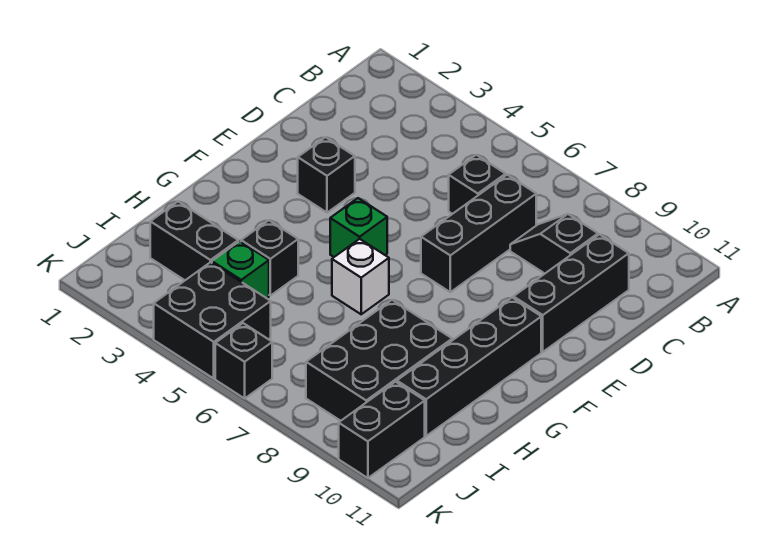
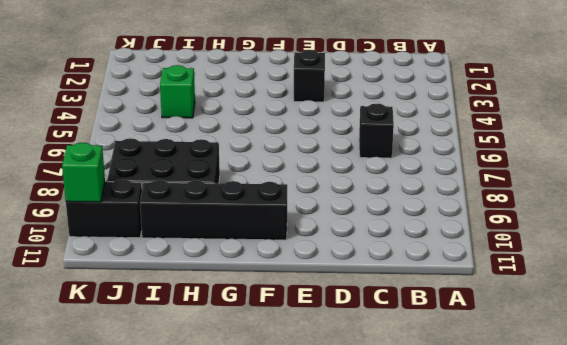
green brick K10 level 2 -> green brick F5 level 1
none -> black brick C7:E7 level 1
none -> black slope C8:C9 level 1 top 9
none -> black brick C10:E10 level 1

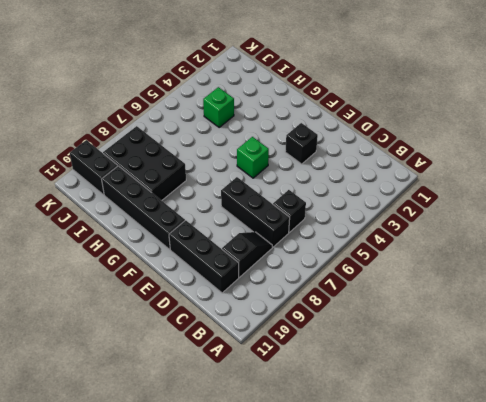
none -> white brick G6 level 1
none -> black brick H4 level 1
none -> black brick I2:I3 level 1

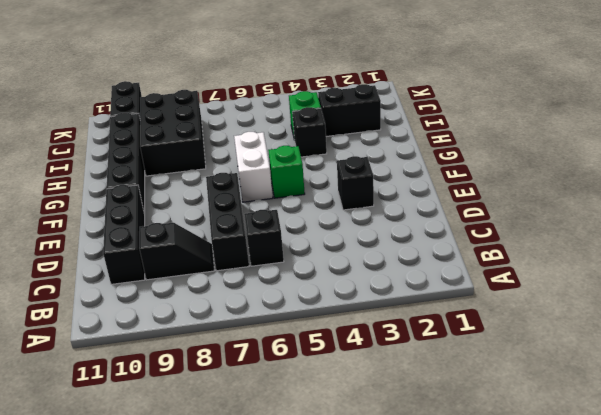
white brick F6:G6 level 1 -> white brick G6 level 1
none -> black brick J4:K5 level 1
none -> black brick K6 level 1

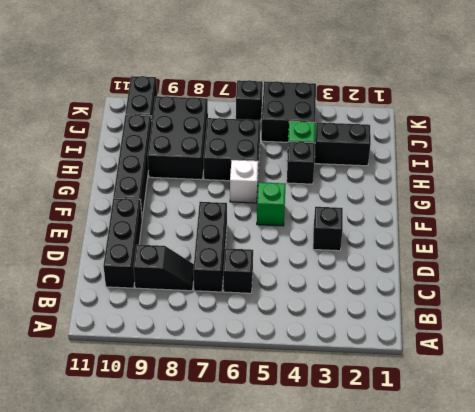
black brick H6:I7 level 1 -> none

